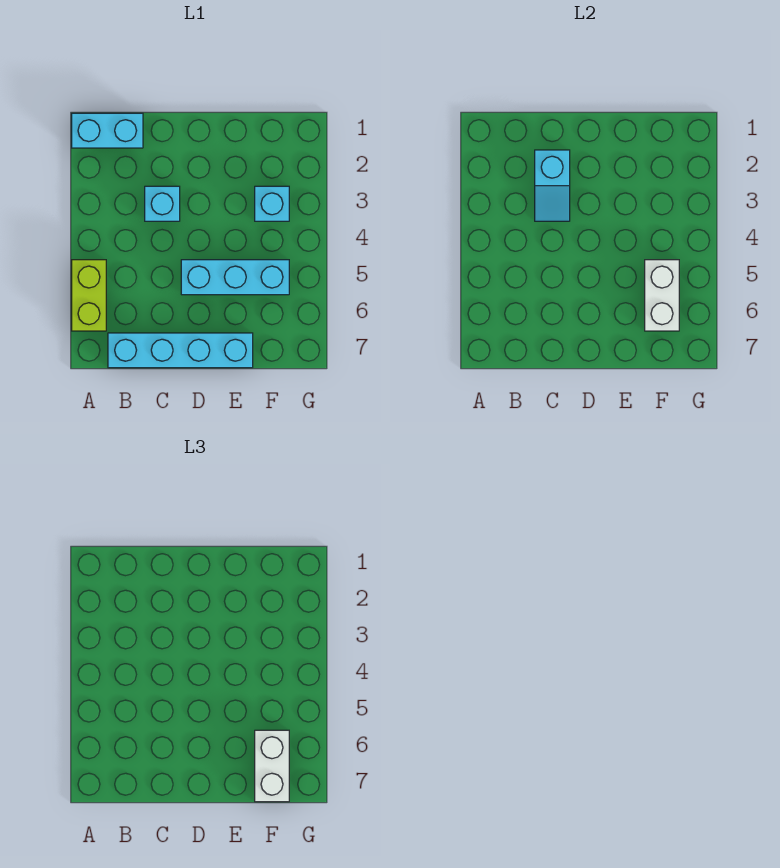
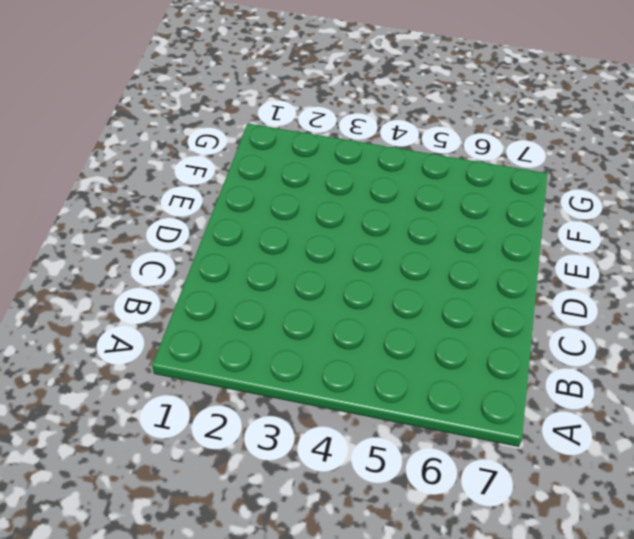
none -> cyan brick A1:B1 level 1
none -> lime brick A5:A6 level 1

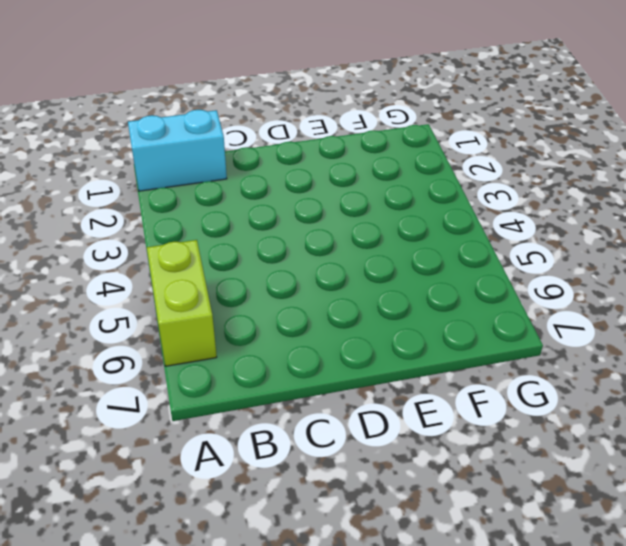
none -> cyan brick B7:E7 level 1
none -> cyan brick C3 level 1

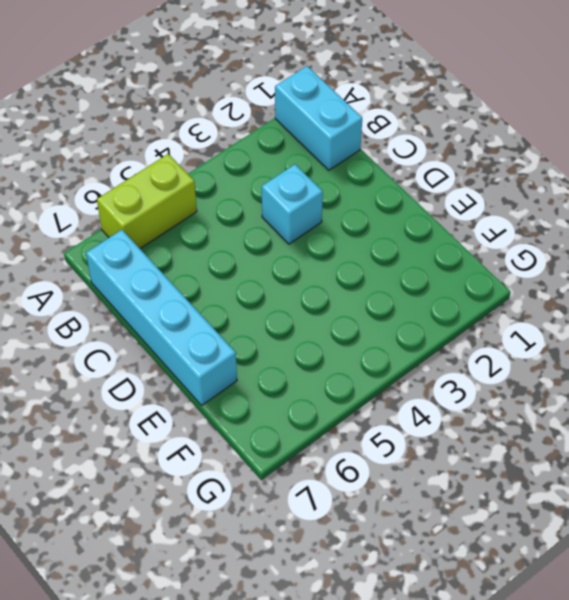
none -> cyan brick D5:F5 level 1
none -> cyan brick F3 level 1

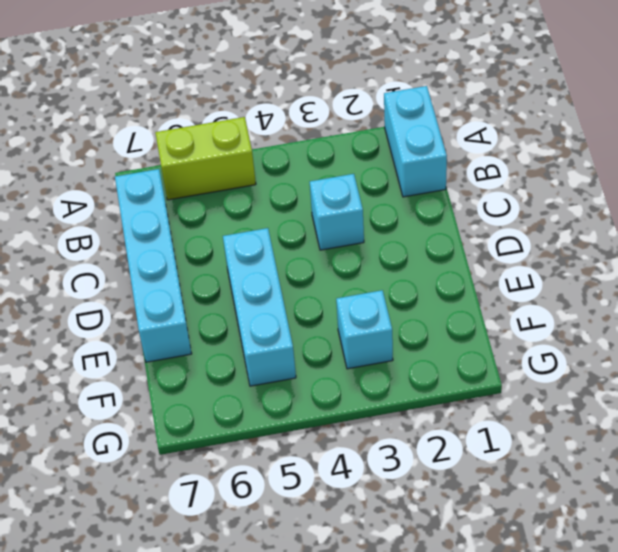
none -> cyan slope C2:C3 level 2 top 2
none -> white brick F5:F6 level 2

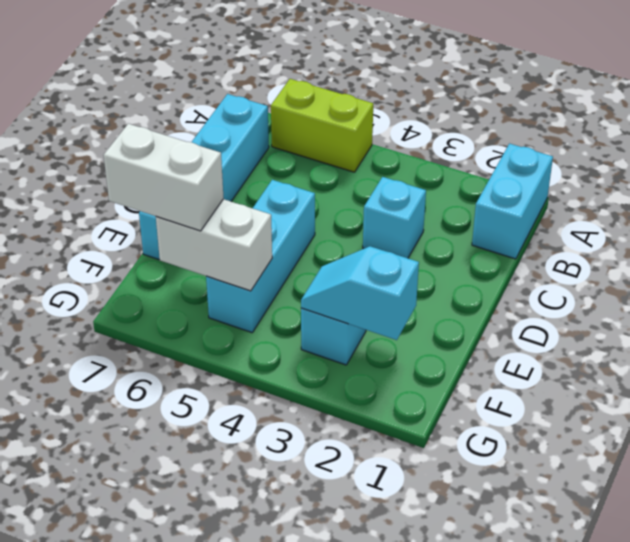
cyan slope F2:F3 level 2 top 2 -> cyan slope C2:C3 level 2 top 2

